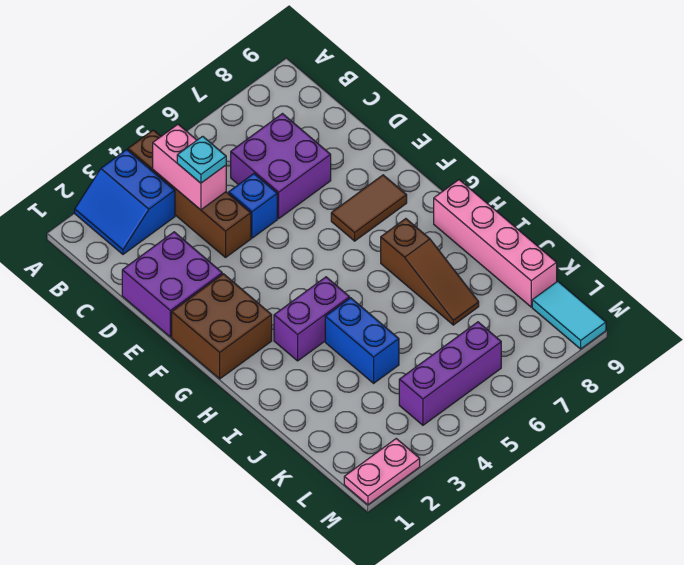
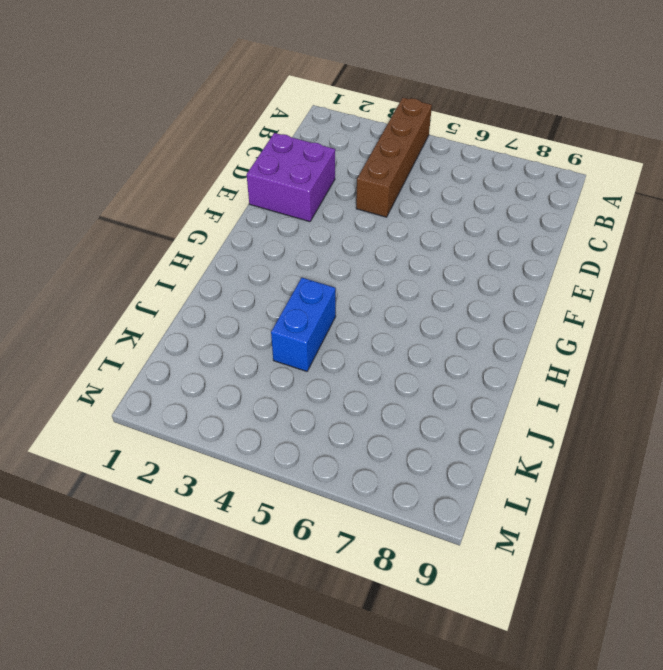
none -> blue slope A2:B3 level 1 top 3
none -> purple brick C6:D7 level 1
none -> blue brick D5 level 1

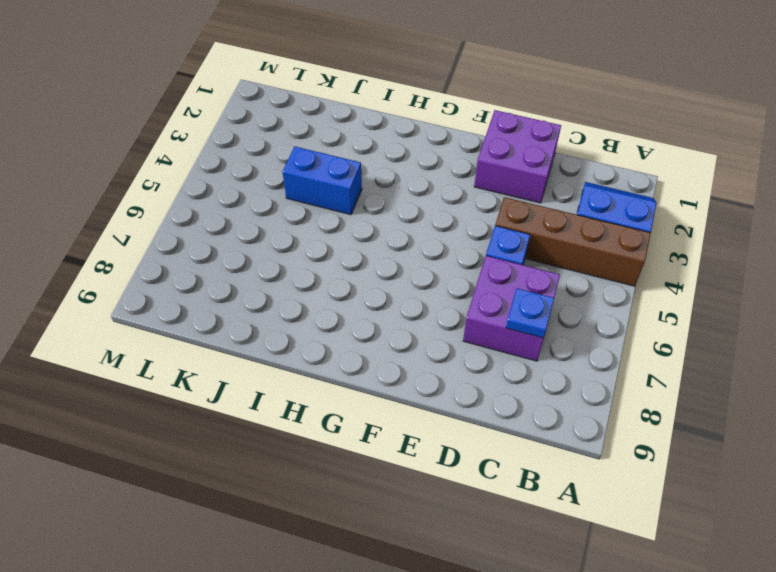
blue plate C7 level 2 -> none
none -> brown brick F1:G2 level 1
none -> brown tile F7:F8 level 1
none -> purple brick H3:H4 level 1

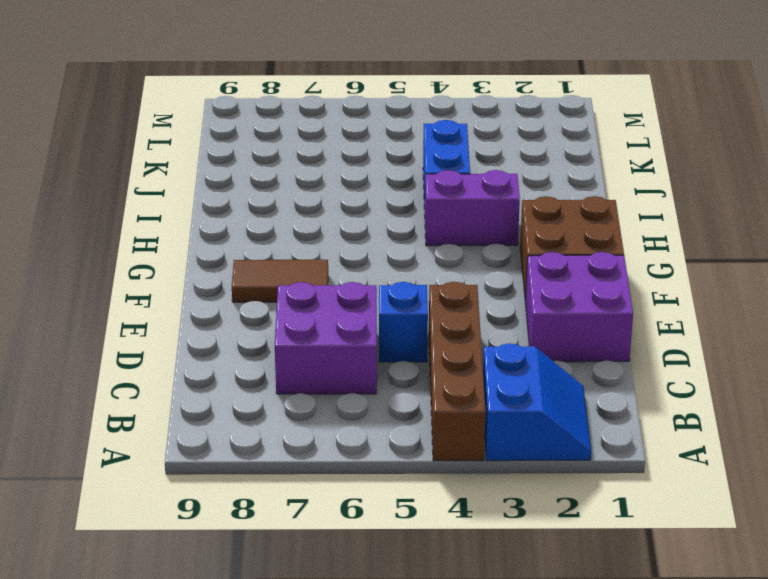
none -> brown slope H7:J7 level 1 top H
none -> pink brick H9:K9 level 1
none -> purple brick L4:L6 level 1

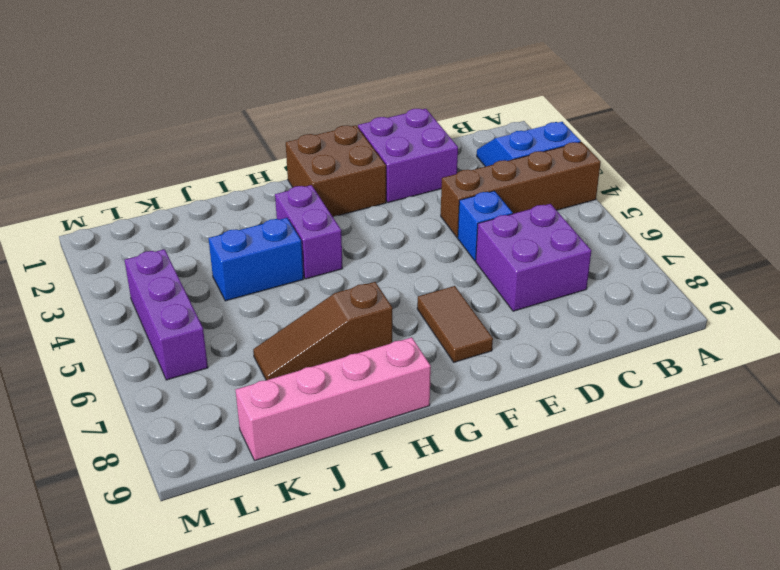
none -> cyan tile L9:M9 level 1
none -> pink plate M1:M2 level 1
none -> pink brick B4:C4 level 2

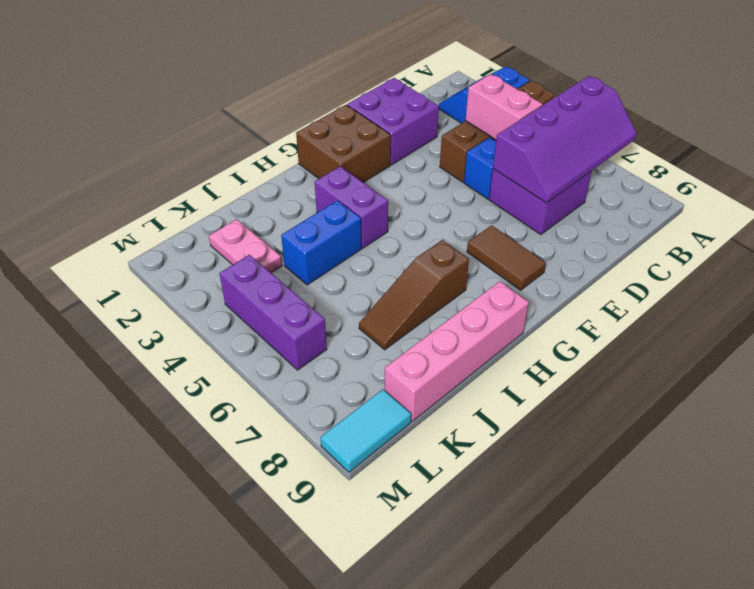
purple slope A6:D7 level 2 top 6 -> none
pink brick C4:C5 level 2 -> pink brick B4:C4 level 2
pink plate K2:K3 level 1 -> pink plate M1:M2 level 1
none -> cyan plate C4 level 3

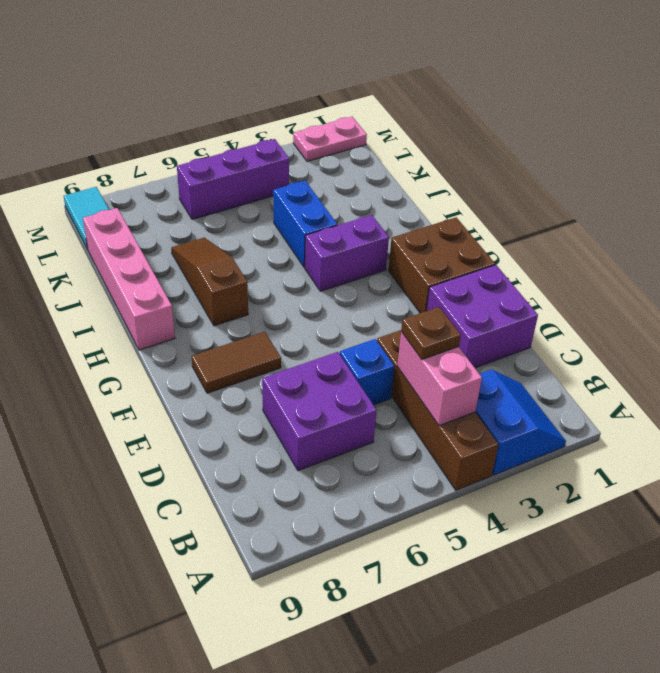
brown plate C4 level 3 -> cyan plate C4 level 3

